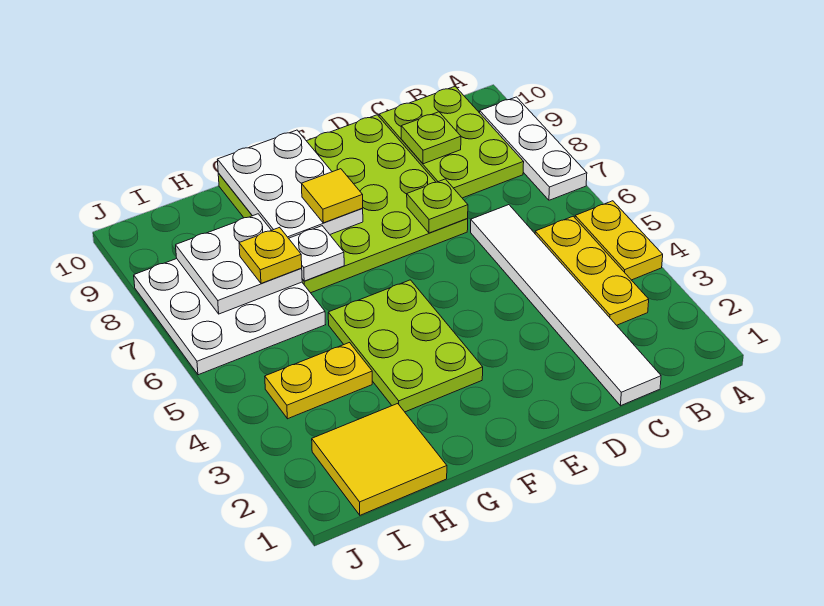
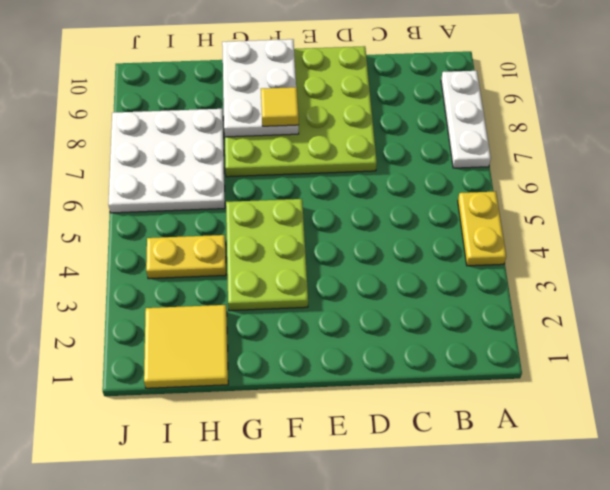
none -> yellow plate B3:B5 level 1
none -> lime plate B8:C10 level 1
none -> white tile C1:C6 level 1

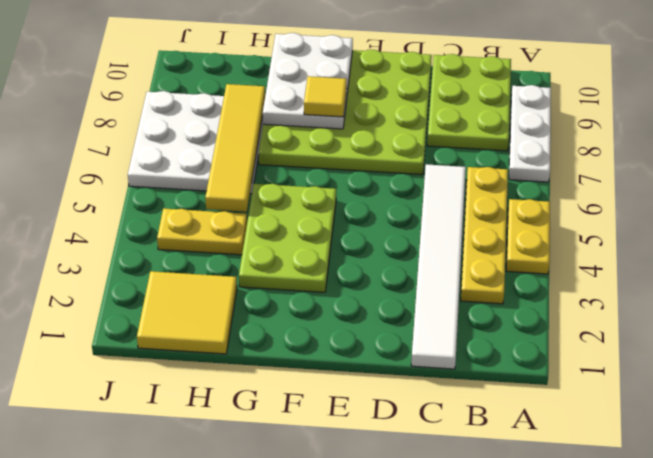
yellow plate B3:B6 level 1 -> yellow plate B3:B5 level 1
yellow tile H5:H8 level 2 -> white plate H7:I8 level 2
none -> lime plate C9 level 2
none -> lime plate D7 level 2
none -> white plate G7 level 2

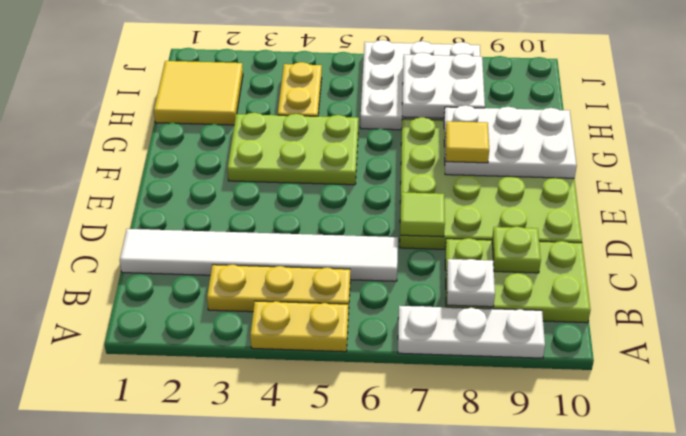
white plate B8 level 2 -> white plate G7 level 2
lime tile D7 level 2 -> lime plate D7 level 2
none -> yellow plate H7 level 3

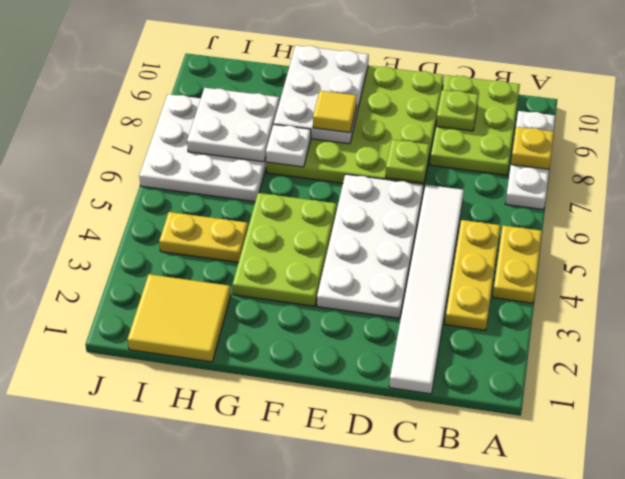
yellow plate A8 level 2 -> yellow plate H7 level 3
white plate D3:E6 level 1 -> none

